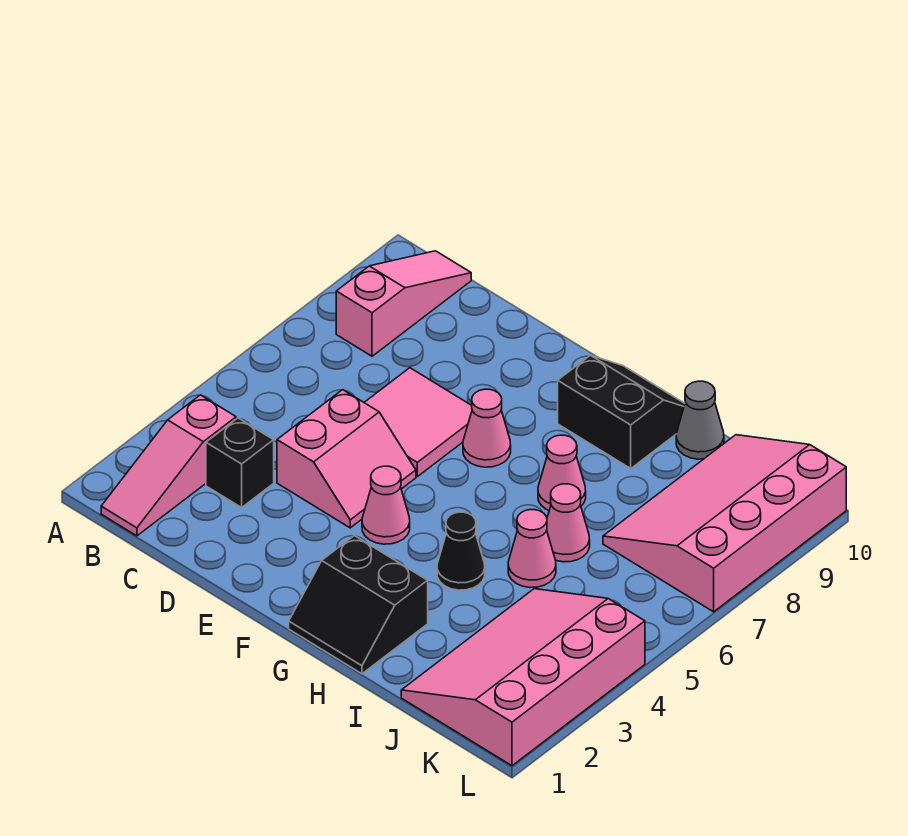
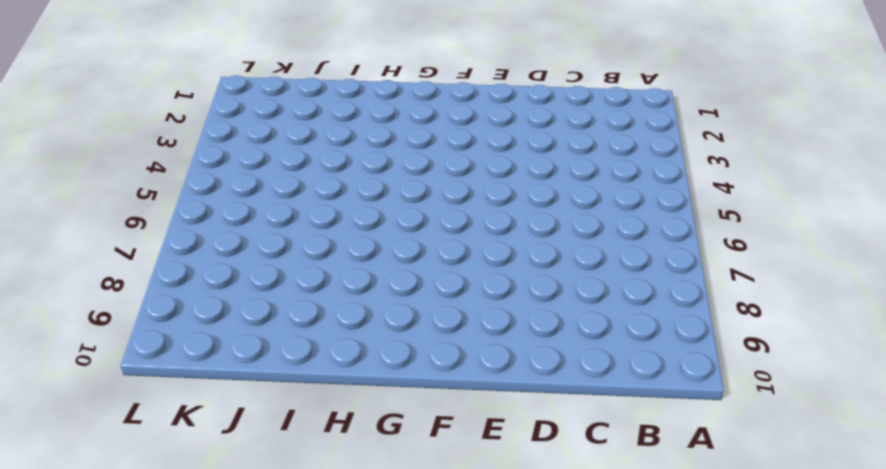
none -> pink slope B1:B3 level 1 top 3
none -> pink slope B8:B10 level 1 top 8
none -> black brick C3 level 1

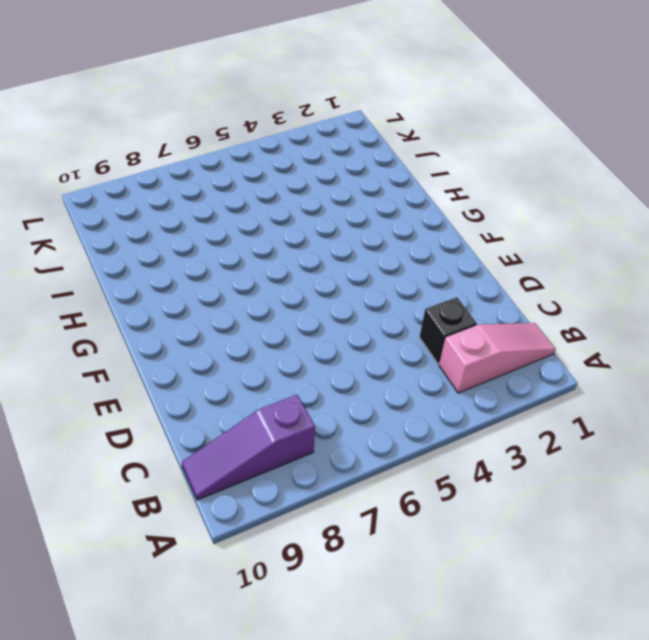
purple slope B8:B10 level 1 top 8 -> pink slope B8:B10 level 1 top 8
none -> pink slope D4:E5 level 1 top D
none -> pink tile D6:E7 level 1
none -> pink cone F4 level 1

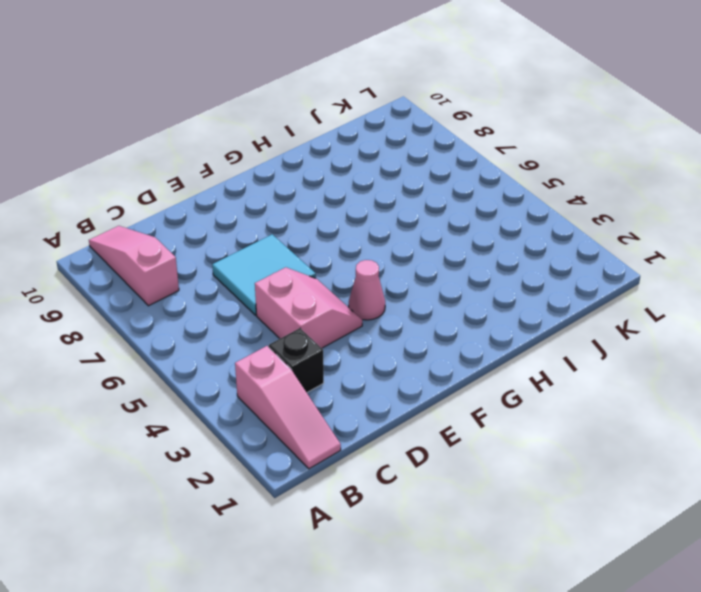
cyan tile D6:E7 level 1 -> pink tile D6:E7 level 1
none -> pink cone F7 level 1
none -> black slope G1:H2 level 1 top 2
none -> black slope G9:H10 level 1 top 9

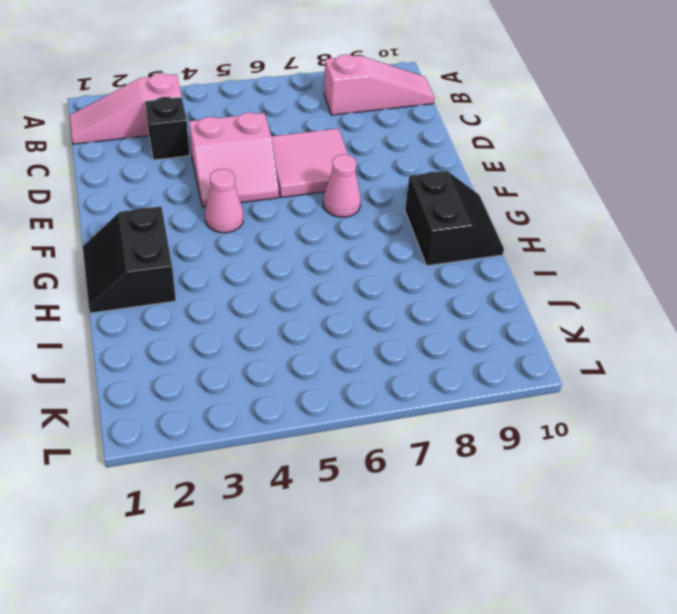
none -> black cone H4 level 1
none -> pink cone H7 level 1
none -> pink cone I5 level 1

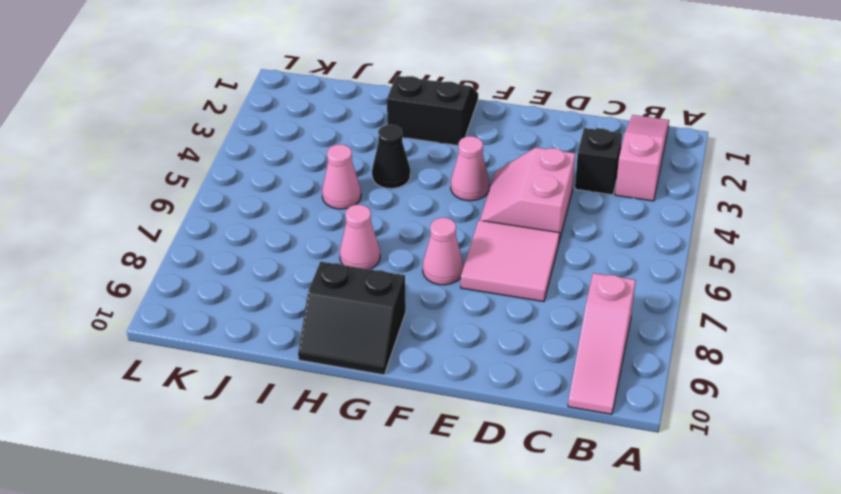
none -> pink cone I6 level 1
none -> grey cone I10 level 1
none -> pink slope J1:L4 level 1 top L

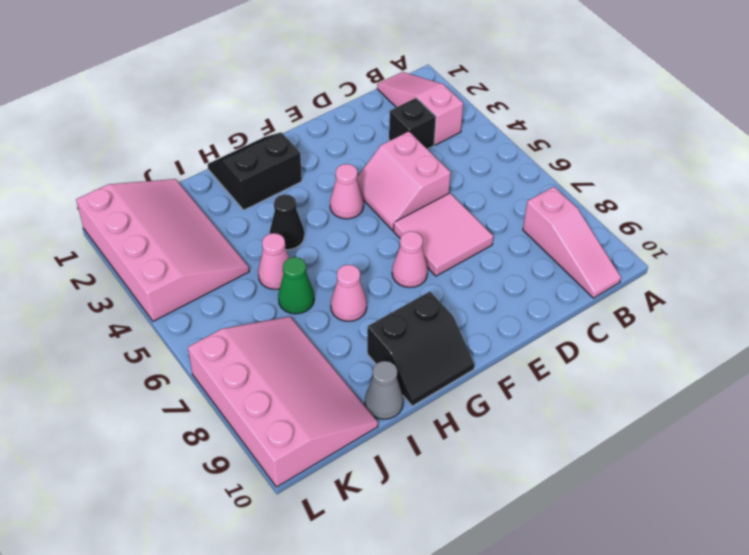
green cone I6 level 1 -> pink cone I6 level 1

